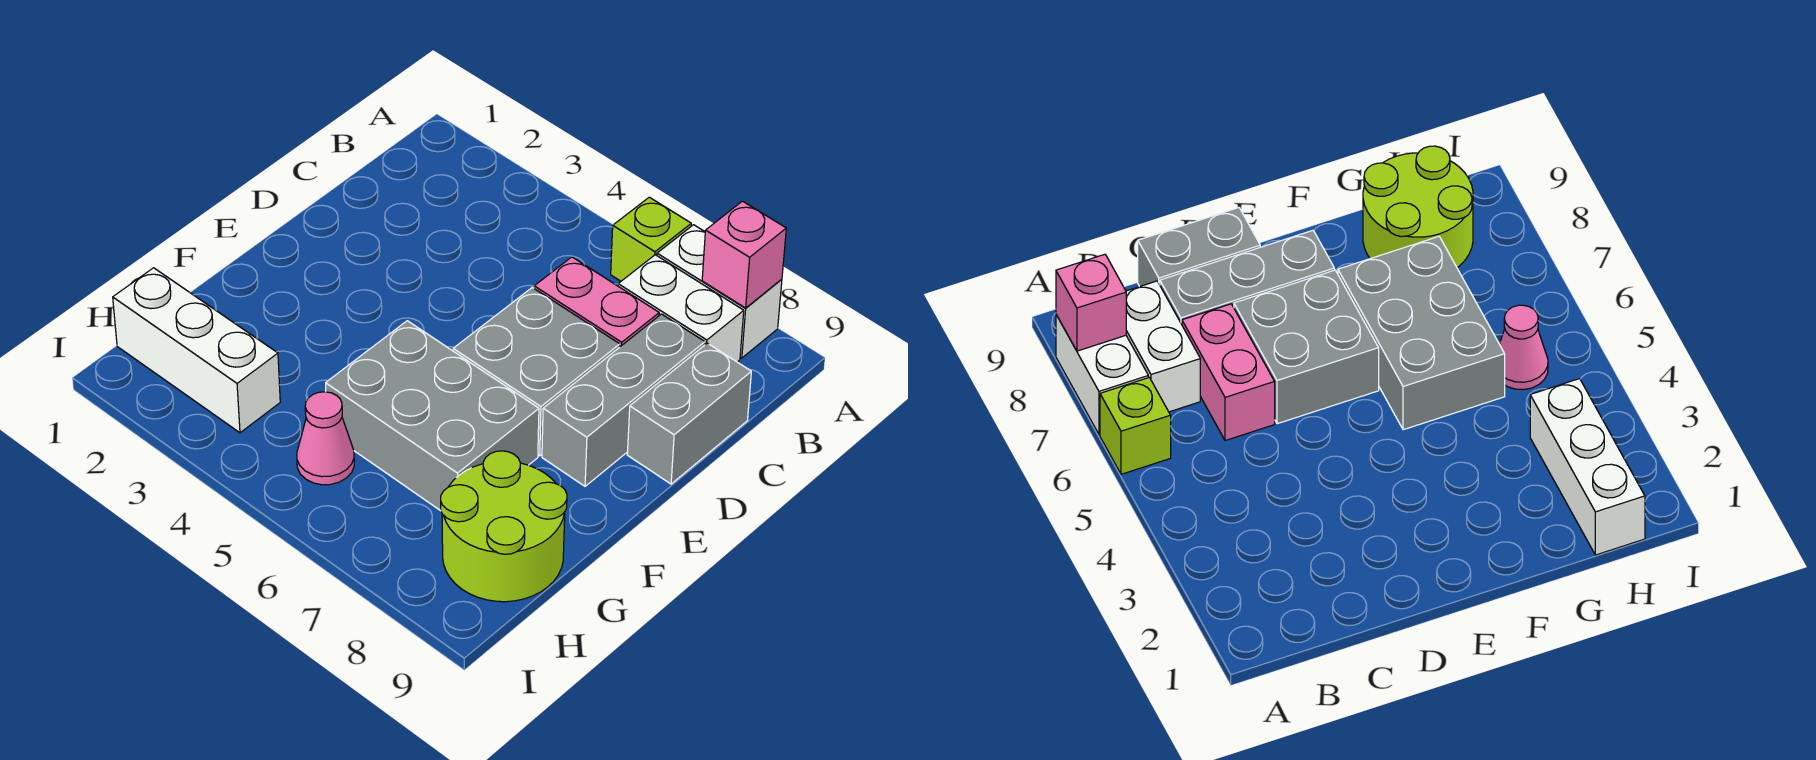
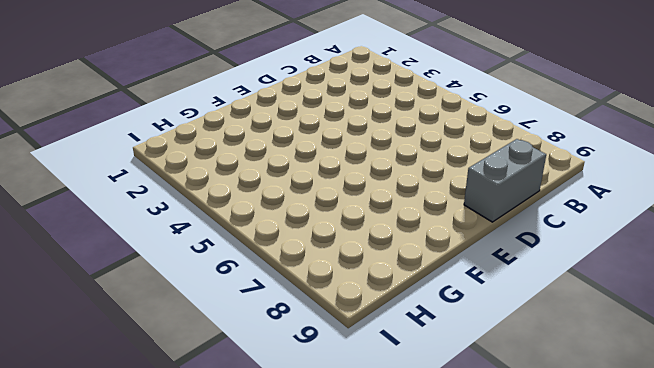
none -> lime brick A6 level 1
none -> white brick A7:A8 level 1
none -> white brick B7:B8 level 1

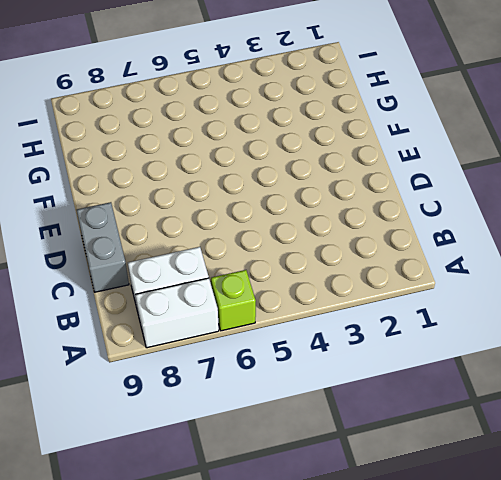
none -> pink brick C6:C7 level 1
none -> grey brick C8:E8 level 1
none -> grey brick D6:E7 level 1

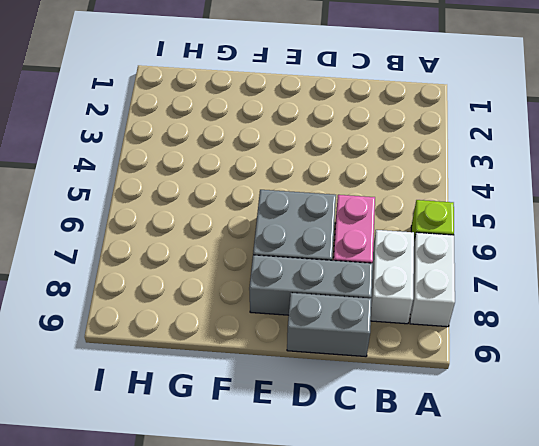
none -> grey brick F5:G7 level 1
none -> lime round brick G8:H9 level 1
none -> white brick H1:H3 level 1

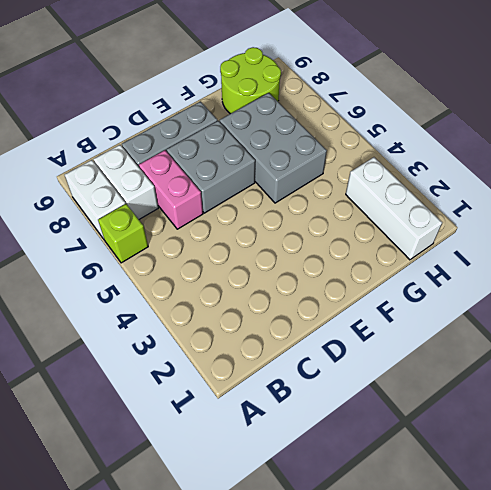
none -> grey brick C9:D9 level 1
none -> pink cone H5 level 1
none -> pink brick A8 level 2

